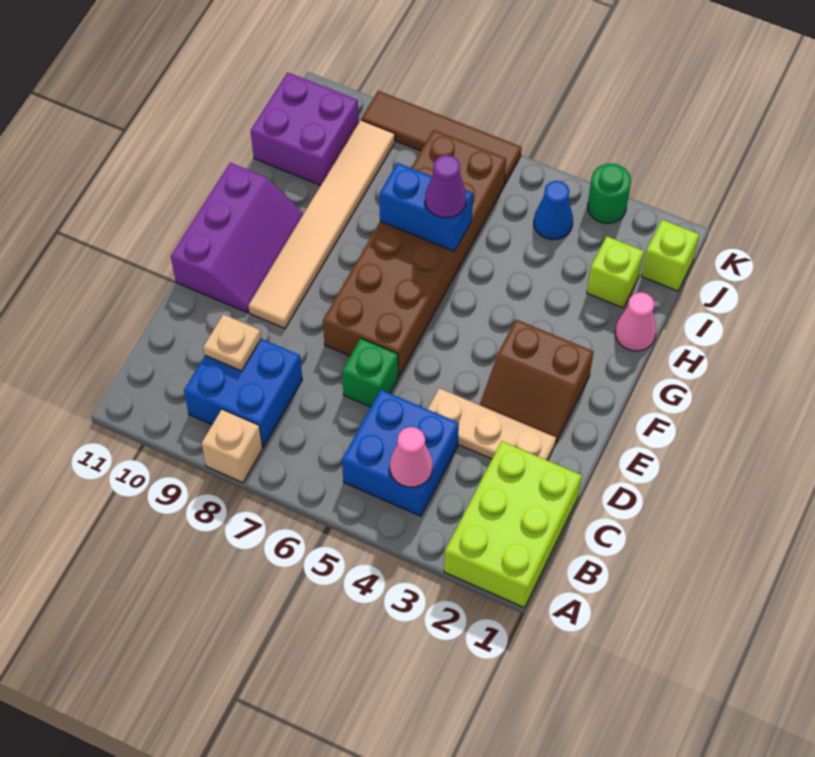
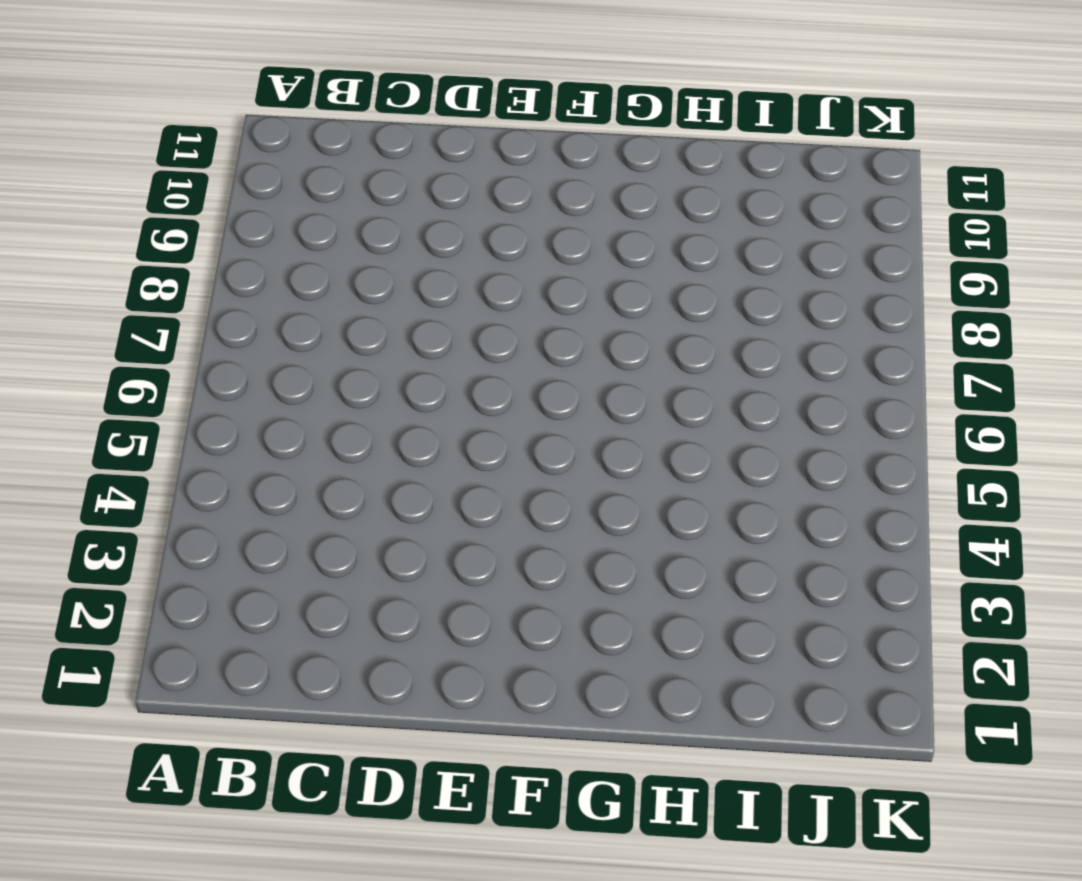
none -> lime brick A1:C2 level 1
none -> tan brick A8 level 1
none -> blue brick B4:C5 level 1

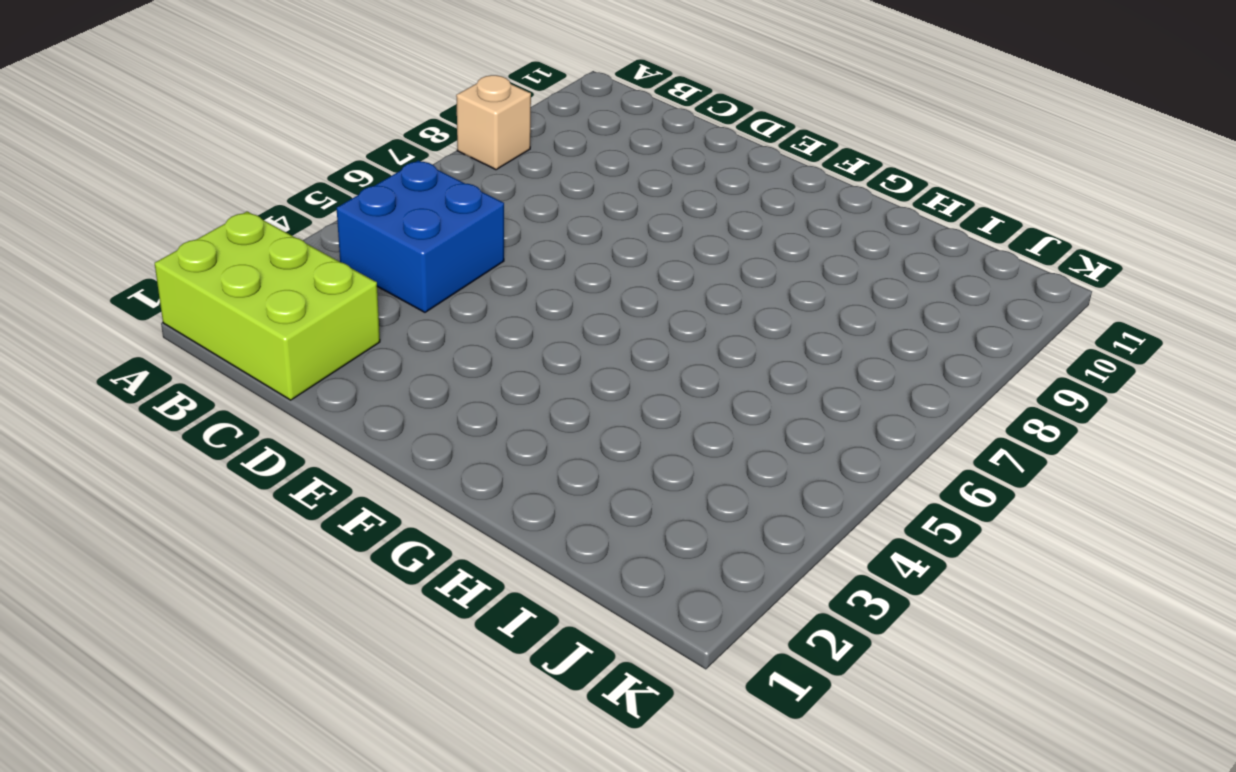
none -> blue brick B8:C9 level 1
none -> tan plate D2:D4 level 1
none -> green brick D6 level 1

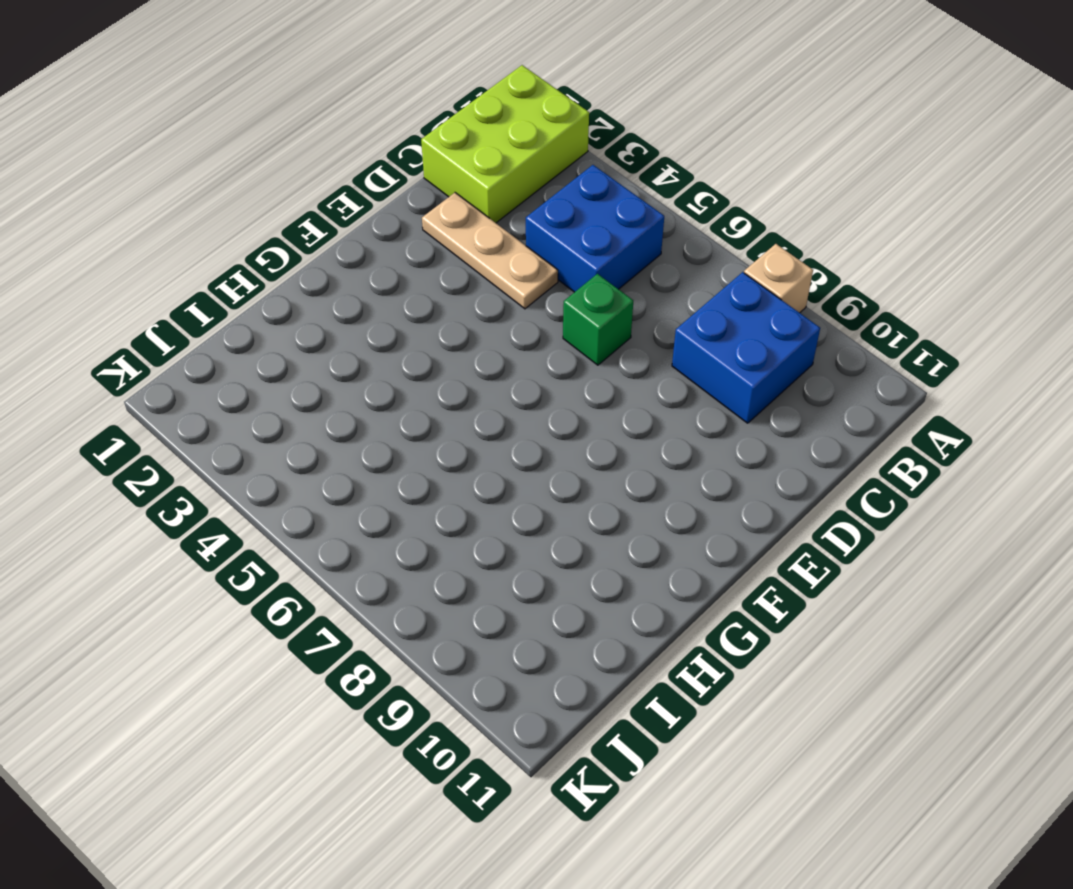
none -> brown slope E2:F3 level 1 top F
none -> brown brick E6:J7 level 1
none -> tan tile E9:J9 level 1

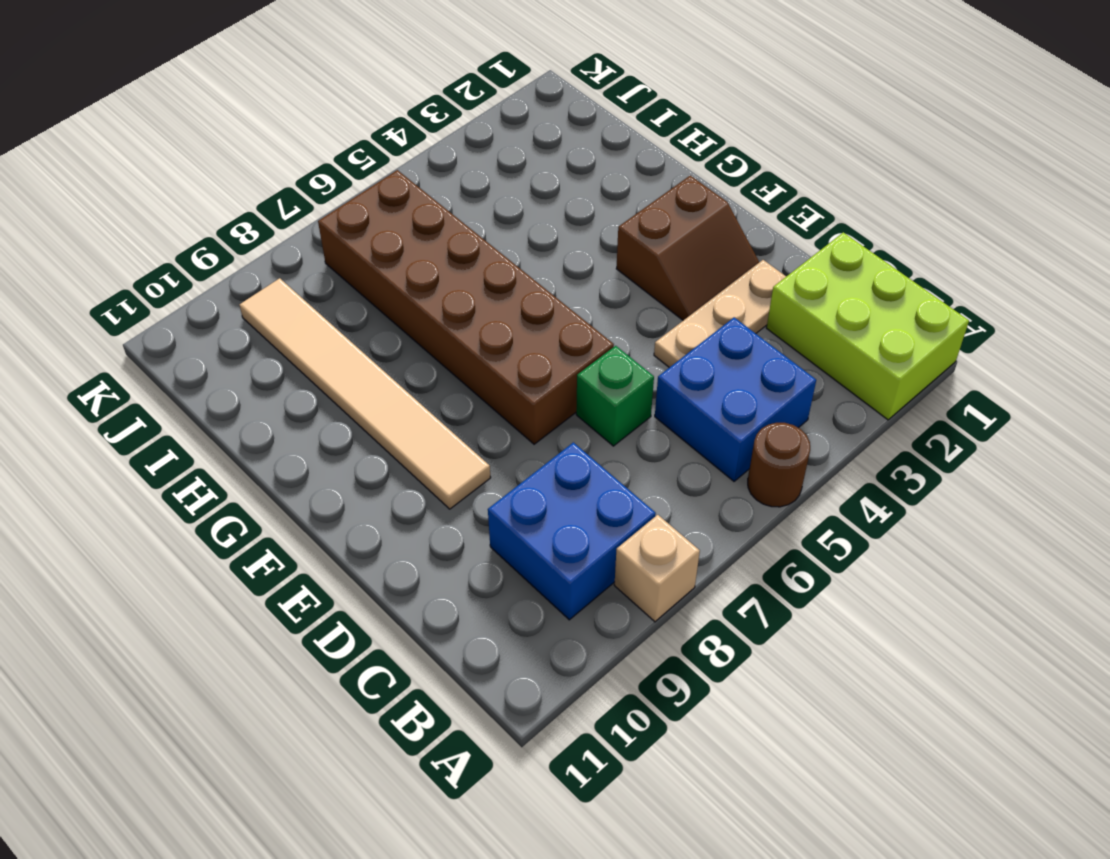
brown round brick A5 level 1 -> none
none -> purple slope E10:G11 level 1 top 11
none -> pink cone H1 level 1
none -> lime brick I2 level 1

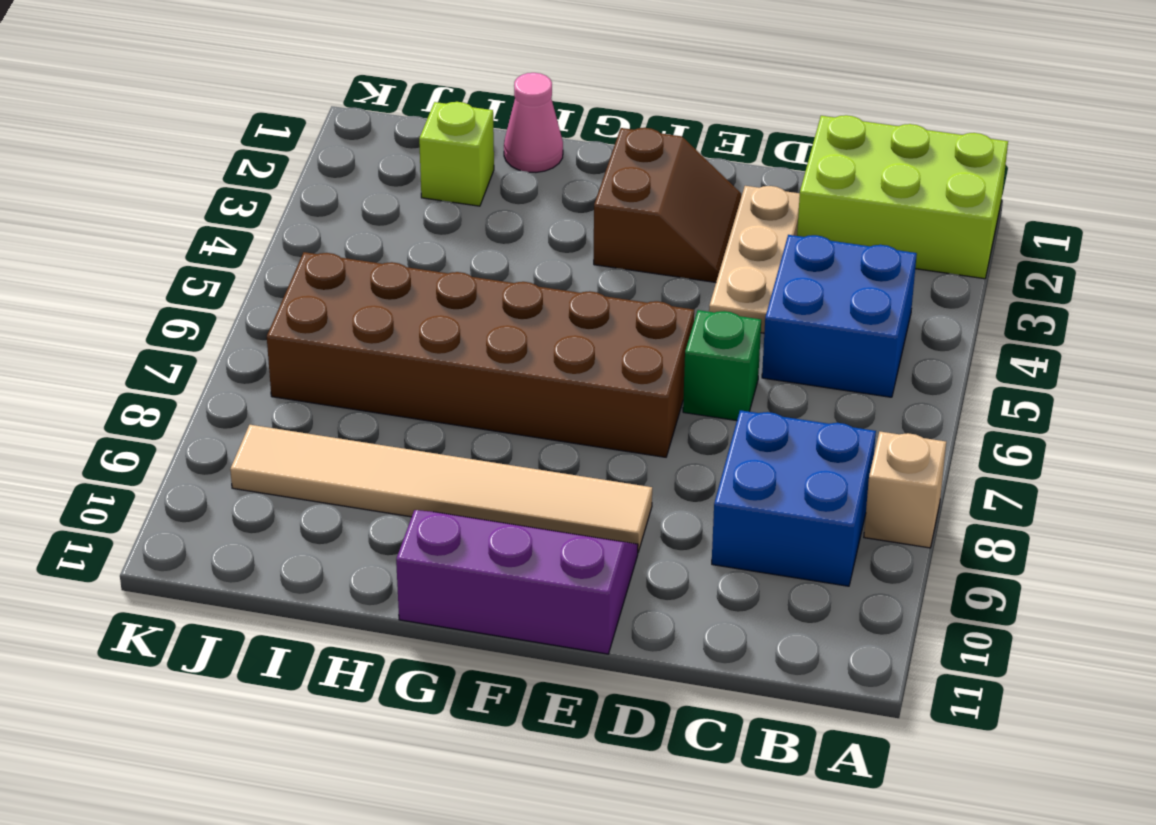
none -> purple brick I10:J11 level 1
none -> lime brick J1 level 1
none -> blue cone J4 level 1

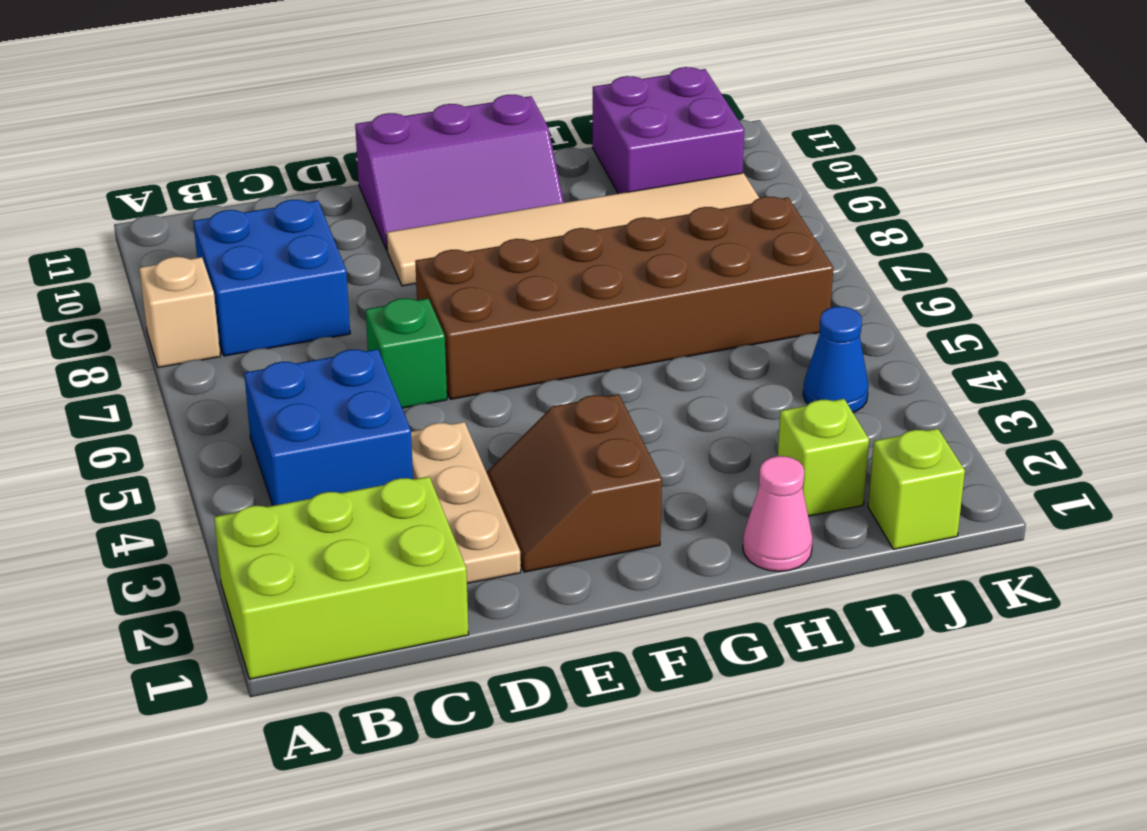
none -> green round brick K3 level 1
none -> brown tile K6:K9 level 1
none -> pink cone B4 level 2

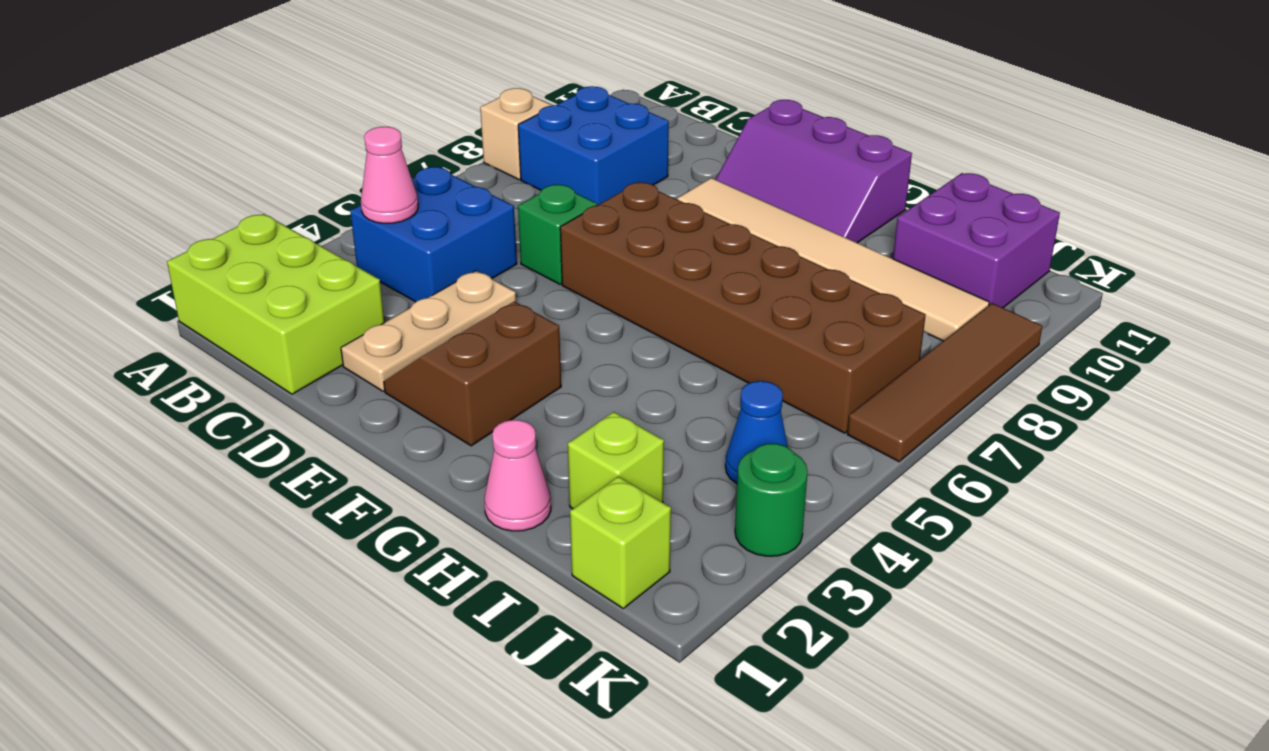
none -> tan plate C9 level 2
none -> blue brick H6:H7 level 2
none -> purple cone H6 level 3

